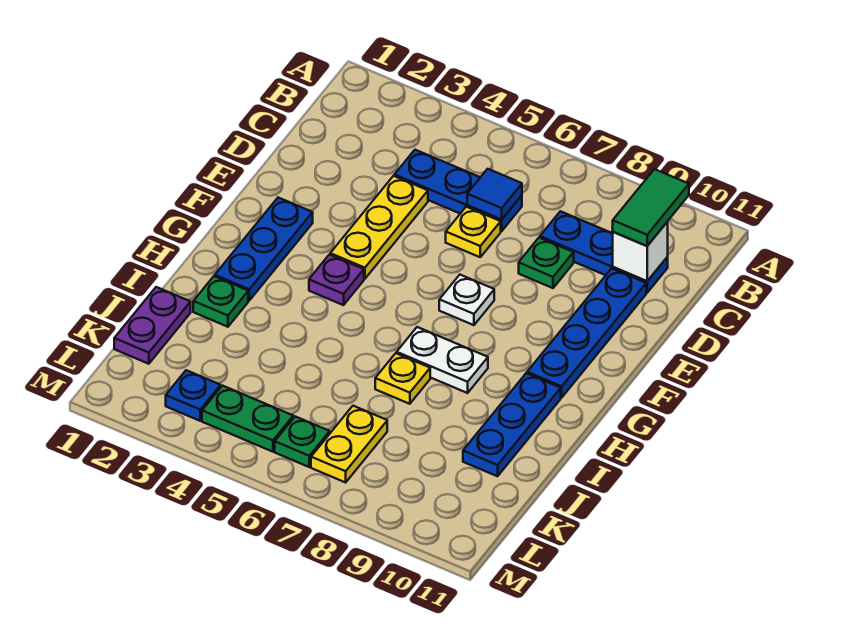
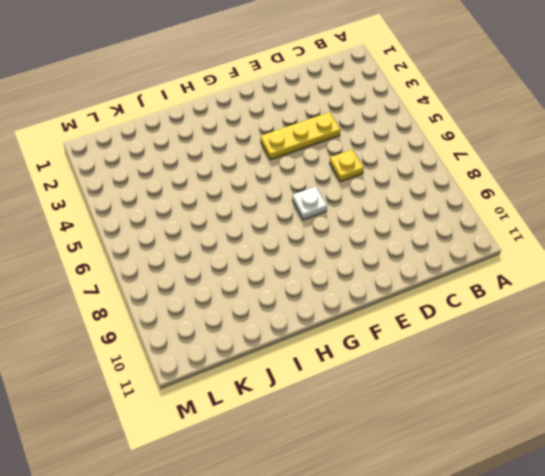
none -> blue plate C4:C6 level 1
none -> blue plate C8:C10 level 1
none -> green plate D8 level 1

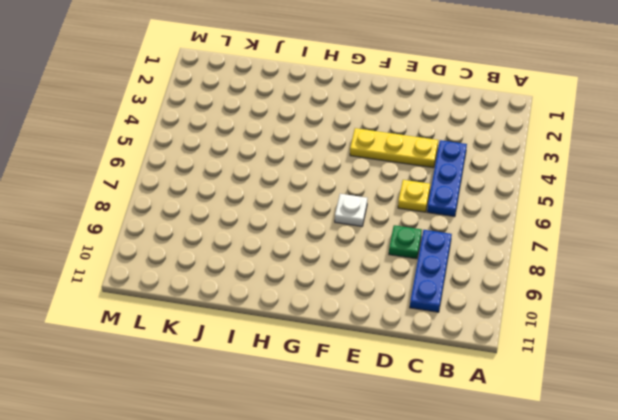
none -> blue plate D10:G10 level 1
none -> blue plate F2:H2 level 1
none -> purple plate G4 level 1

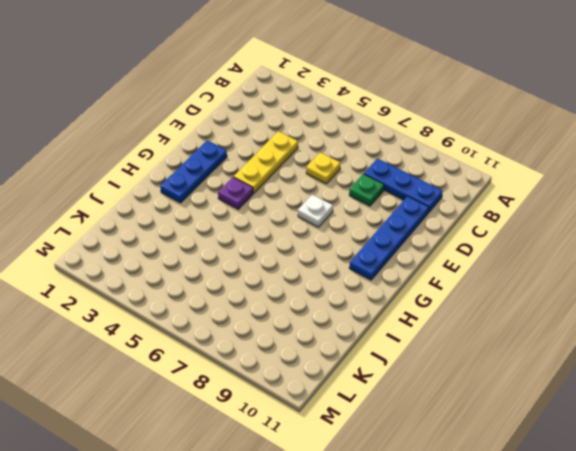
none -> blue plate C4:C6 level 1
none -> white plate H7:H8 level 1
none -> blue plate H10:J10 level 1

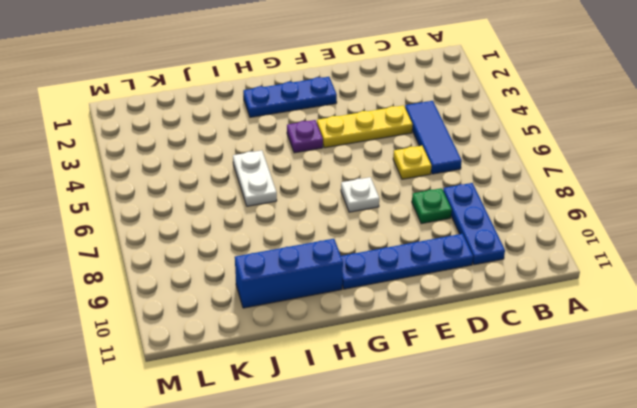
blue tile C4:C6 level 1 -> blue plate C4:C6 level 1
blue brick H10:J10 level 1 -> blue plate H10:J10 level 1
white plate I5:I6 level 1 -> white plate H7:H8 level 1
none -> green plate I2 level 1
none -> yellow plate I7 level 1
none -> purple plate J1:K1 level 1

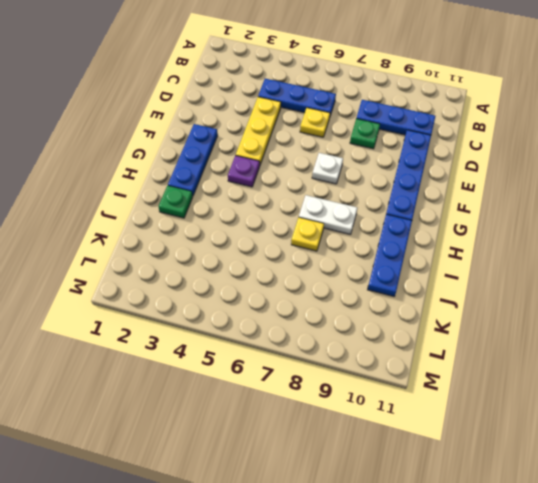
none -> purple plate J1:K1 level 1
none -> yellow plate K7:L7 level 1
none -> blue plate L3 level 1

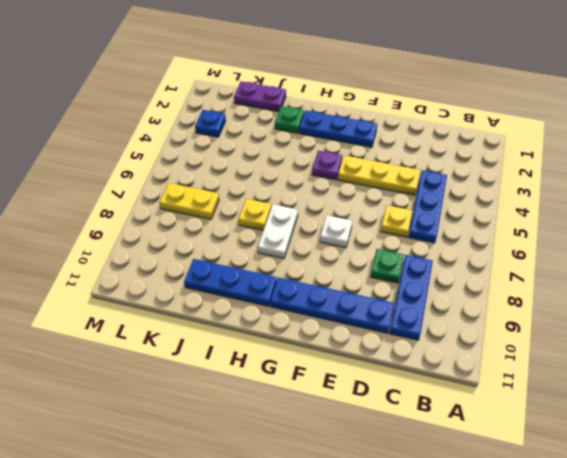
none -> green plate L4:L5 level 1
none -> green plate L6 level 1
none -> blue tile C6 level 2

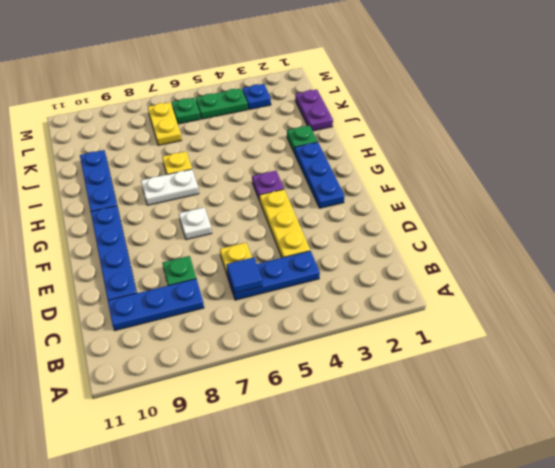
none -> white brick C10 level 2
none -> green tile B10:C10 level 3

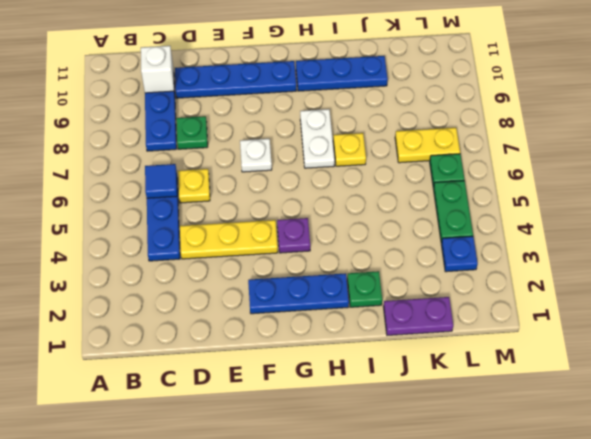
none -> green tile B10:C10 level 3

